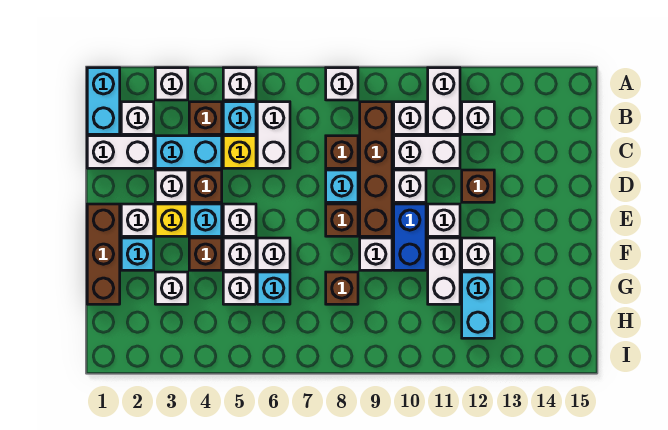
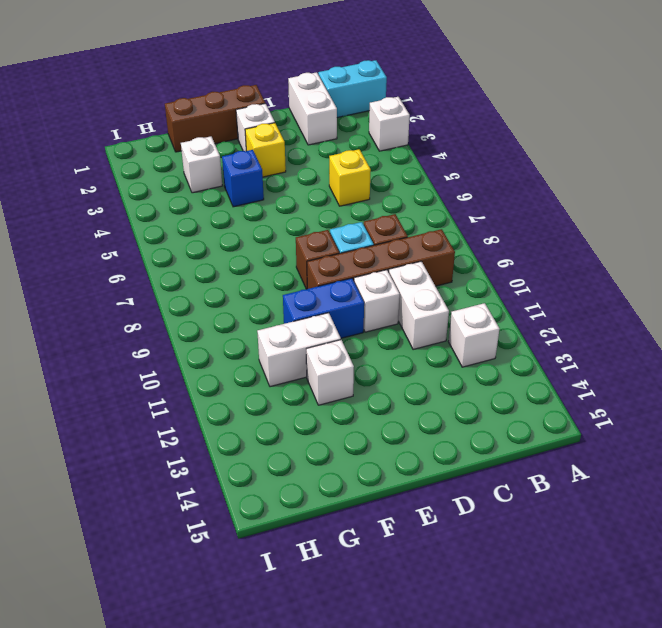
blue brick F4 level 1 -> brown brick F4 level 1
none -> white brick A5 level 1
none -> white brick A8 level 1
none -> white brick A11:B11 level 1
none -> white brick B2 level 1

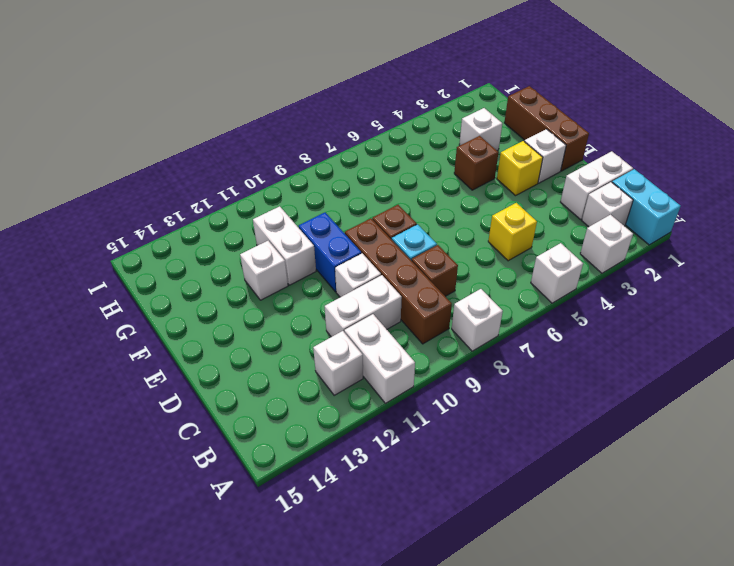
none -> brown brick B4 level 1
none -> cyan brick B5 level 1
none -> white brick B6:C6 level 1
none -> white brick B10 level 1

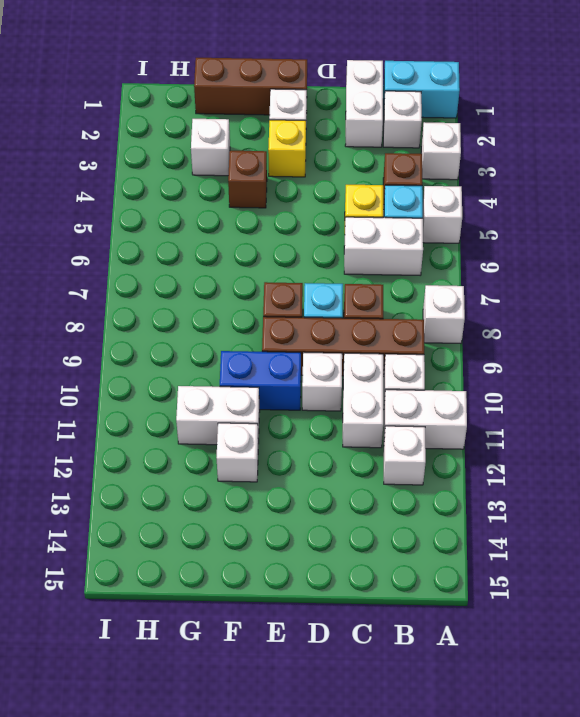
none -> cyan brick C3:C4 level 1
none -> white brick D3 level 1
none -> brown brick D4 level 1
none -> brown brick D12 level 1

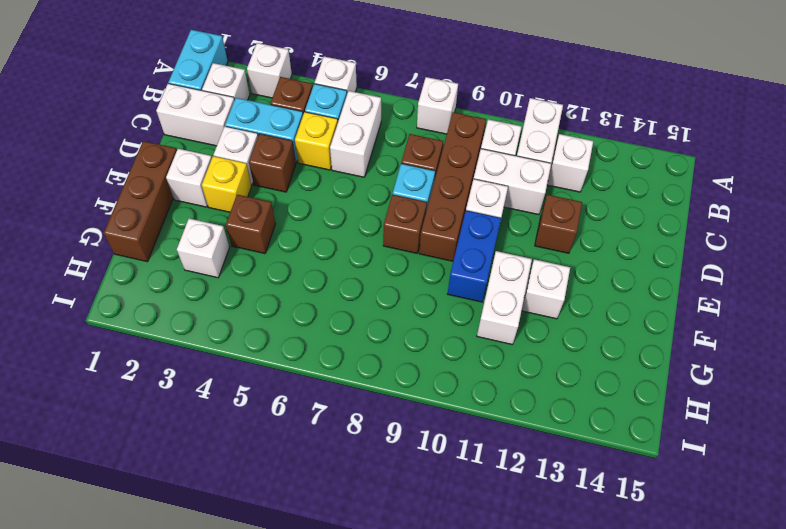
none -> cyan brick E4 level 1
none -> white brick E5 level 1
none -> white brick E11 level 1
none -> cyan brick F2 level 1

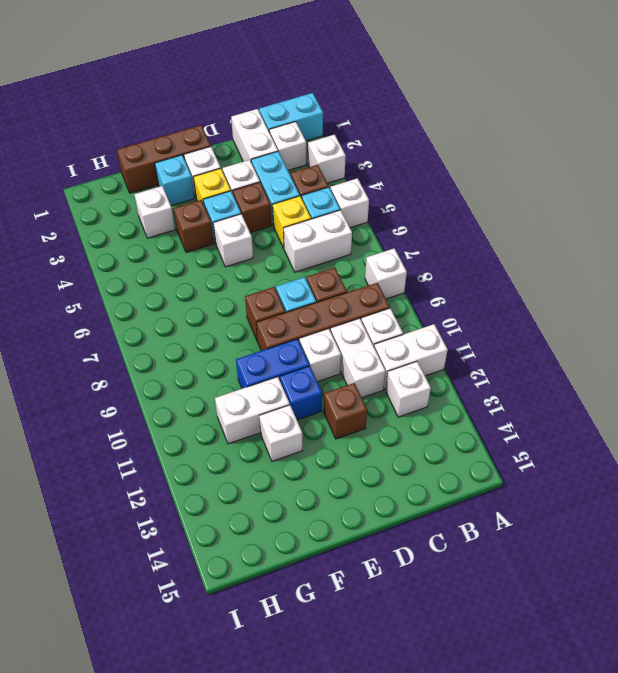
blue brick E11 level 1 -> white brick E11 level 1
none -> white brick F5 level 1
none -> white brick F6 level 1
none -> white brick F9 level 1
none -> white brick G5 level 1

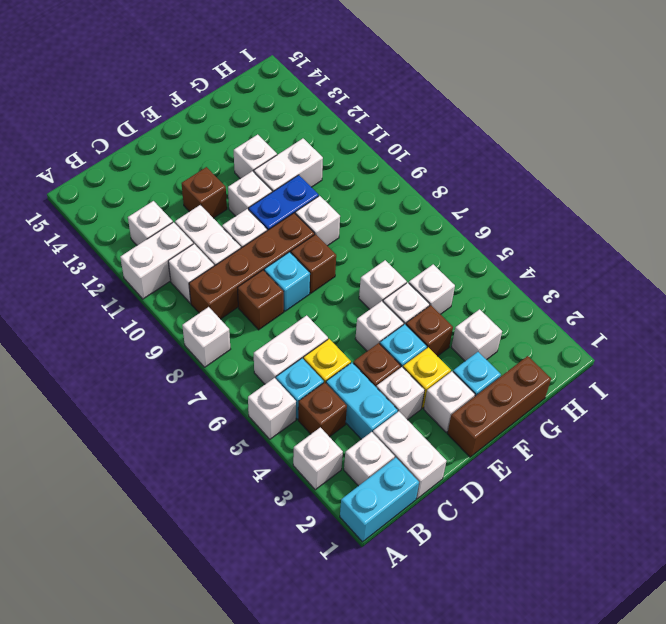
none -> cyan brick G6 level 1
none -> brown brick G8 level 1
none -> cyan brick G12:H12 level 1

